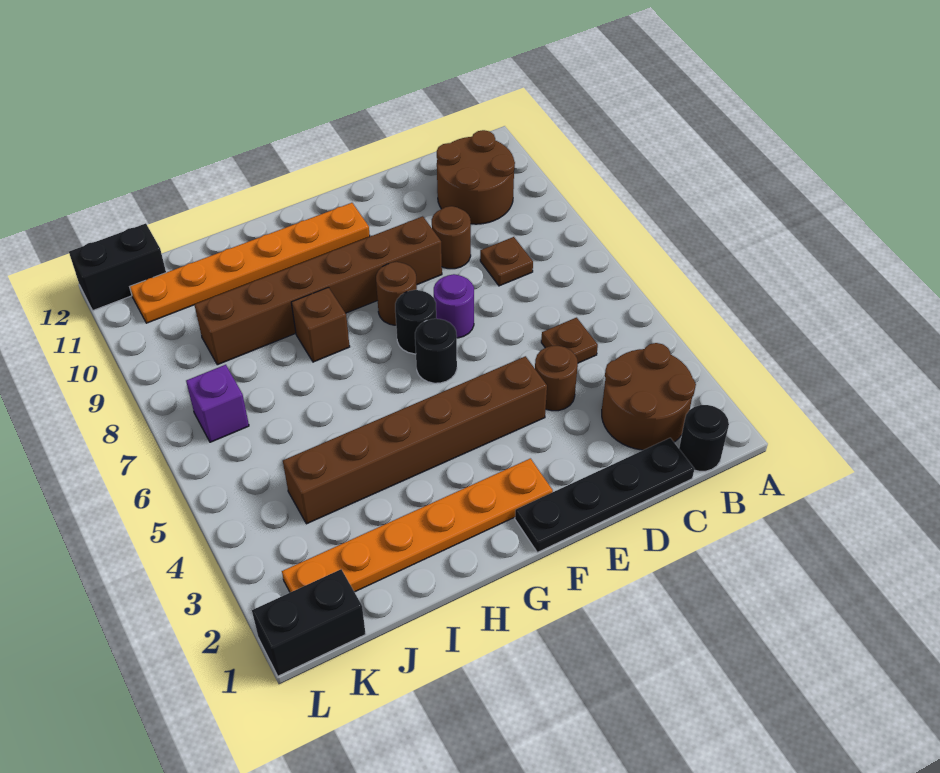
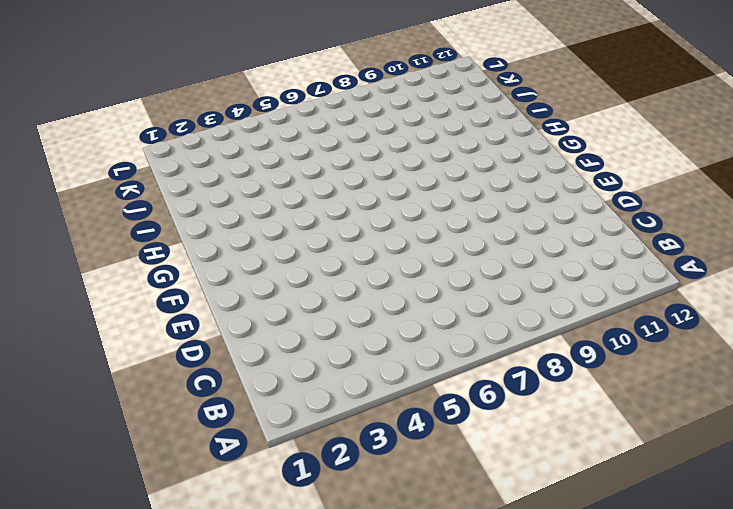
none -> black round brick B1 level 1
none -> brown round brick B2:C3 level 1
none -> brown round brick B10:C11 level 1

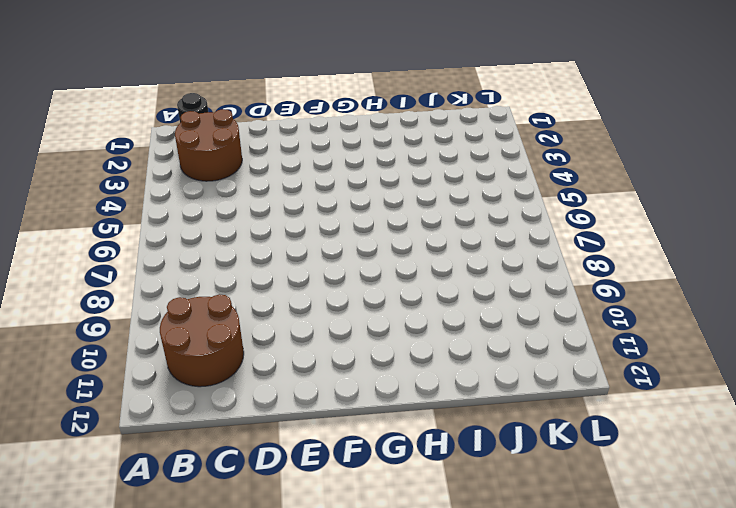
none -> black plate C1:F1 level 1
none -> brown plate C5 level 1
none -> brown plate C8 level 1

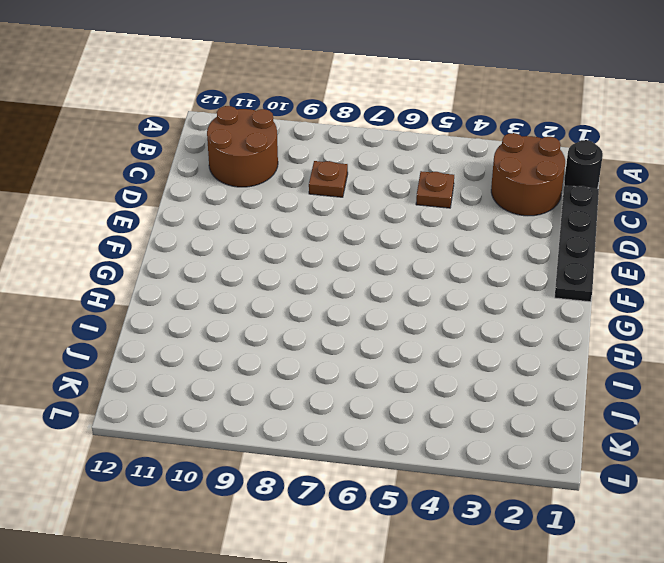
none -> brown round brick D4 level 1
none -> brown round brick D9 level 1
none -> brown brick E4:J4 level 1

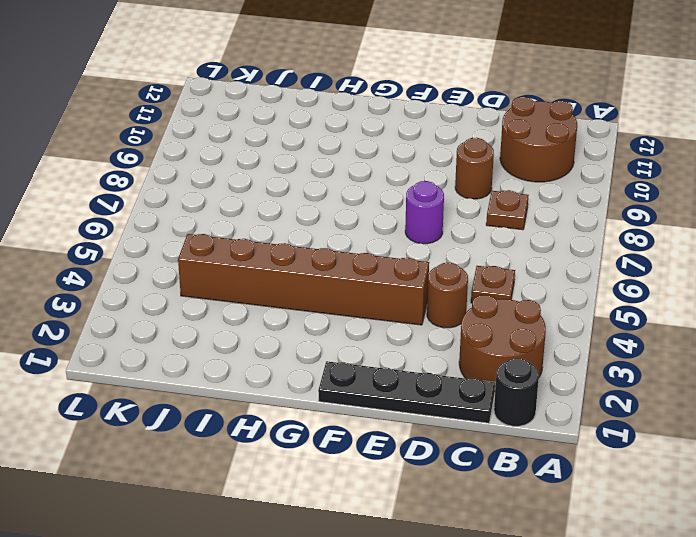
none -> brown brick E9:J9 level 1
none -> orange plate F2:K2 level 1
none -> black round brick F6 level 1

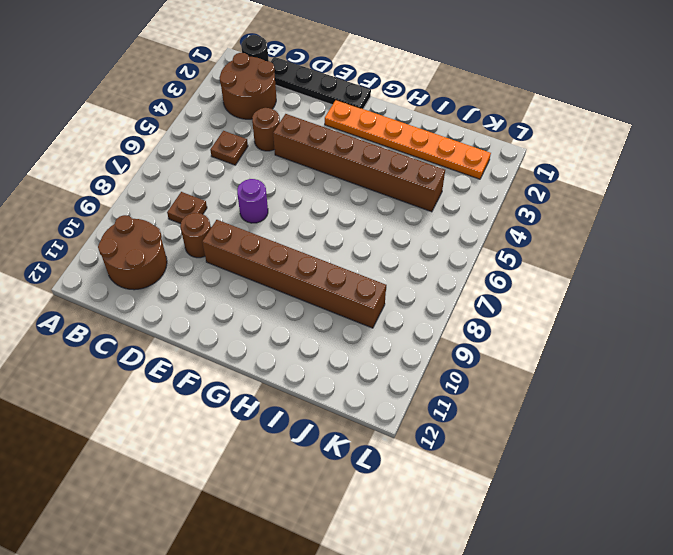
none -> black round brick F6 level 1
none -> black round brick F7 level 1
none -> brown round brick F8 level 1

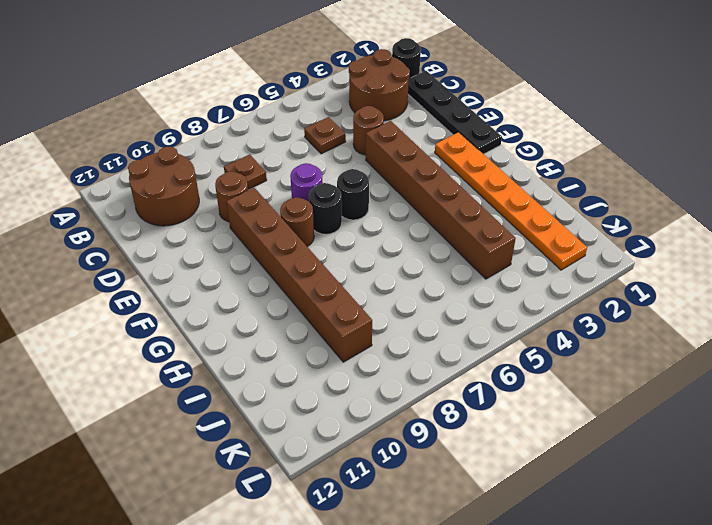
none -> orange plate F11:K11 level 1
none -> brown brick H8 level 1
none -> black brick K1:L1 level 1

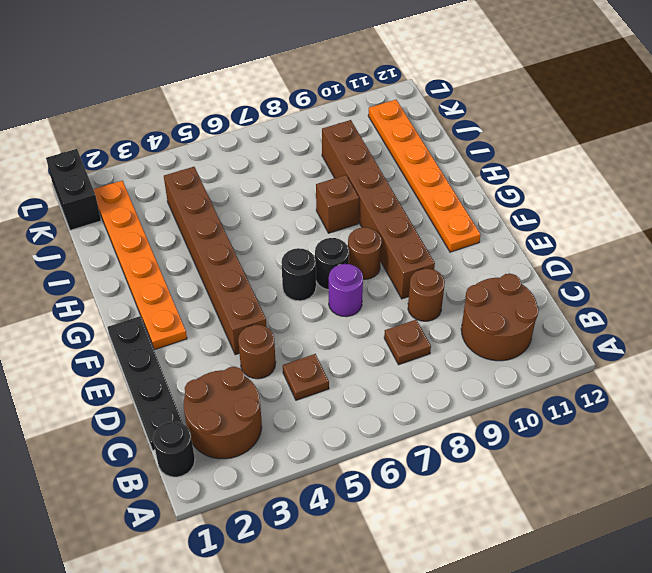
none -> purple brick K7 level 1
none -> black brick K12:L12 level 1

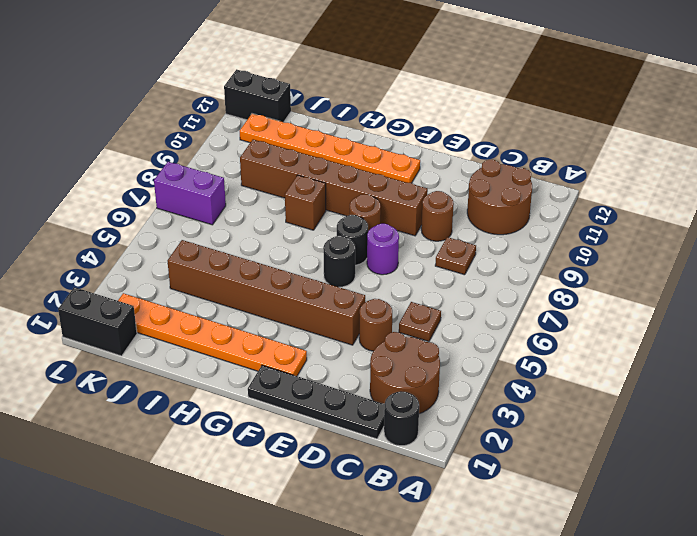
purple brick K7:L7 level 1 -> purple brick K7 level 1

